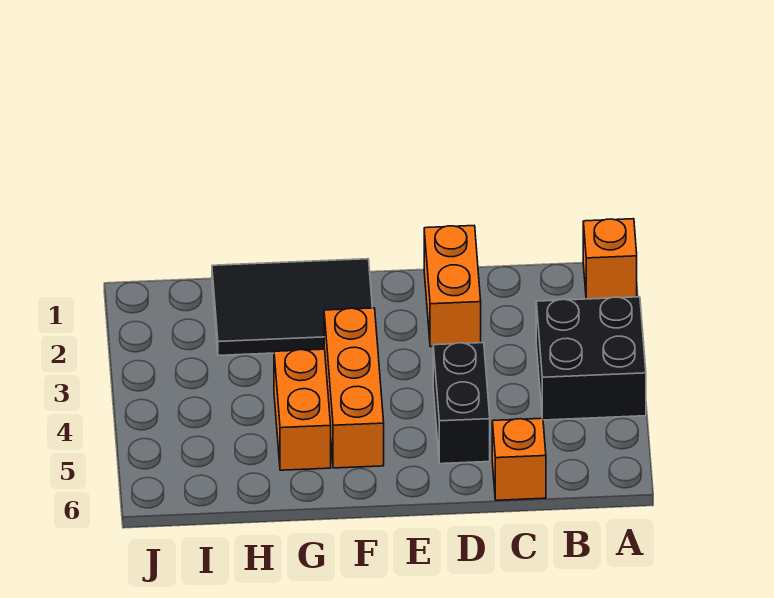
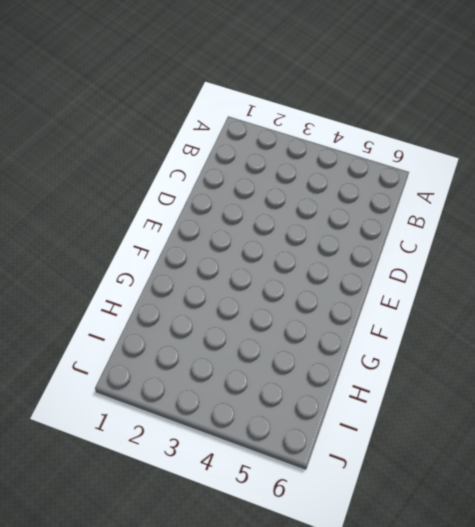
none -> orange brick A1 level 1
none -> black brick A3:B4 level 1

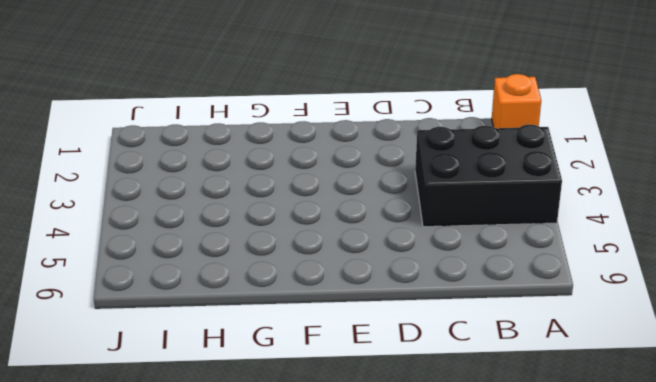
black brick A3:C4 level 1 -> black brick A3:B4 level 1
none -> orange brick C6 level 1
none -> orange brick D1:D2 level 1

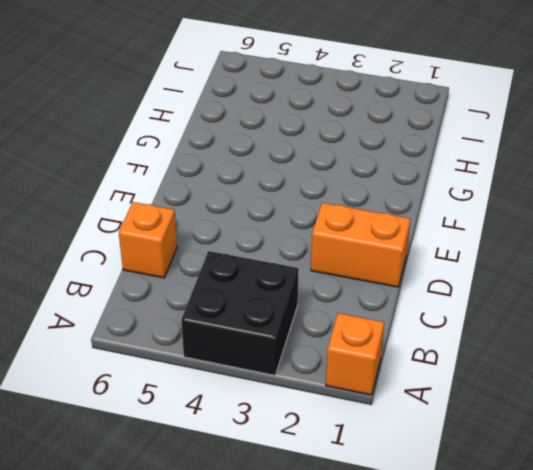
none -> black brick D4:D5 level 1
none -> black tile F1:H2 level 1

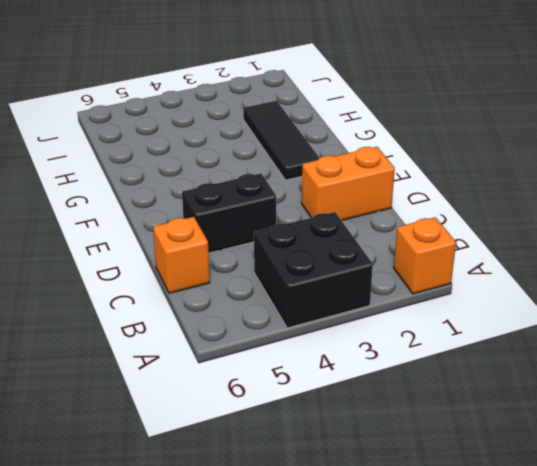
black tile F2:H2 level 1 -> black tile F1:H2 level 1
none -> orange brick F3:F5 level 1
none -> orange brick G4:G5 level 1

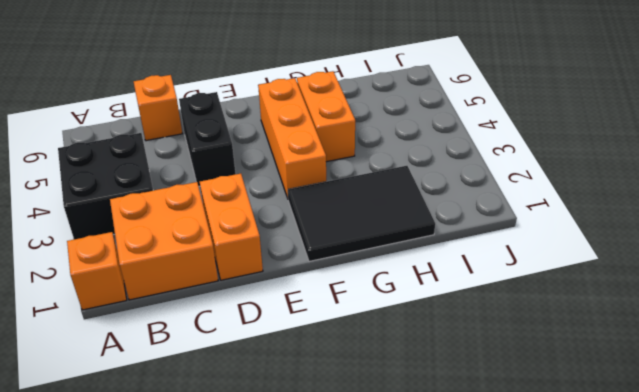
orange brick B1:C2 level 1 -> none

